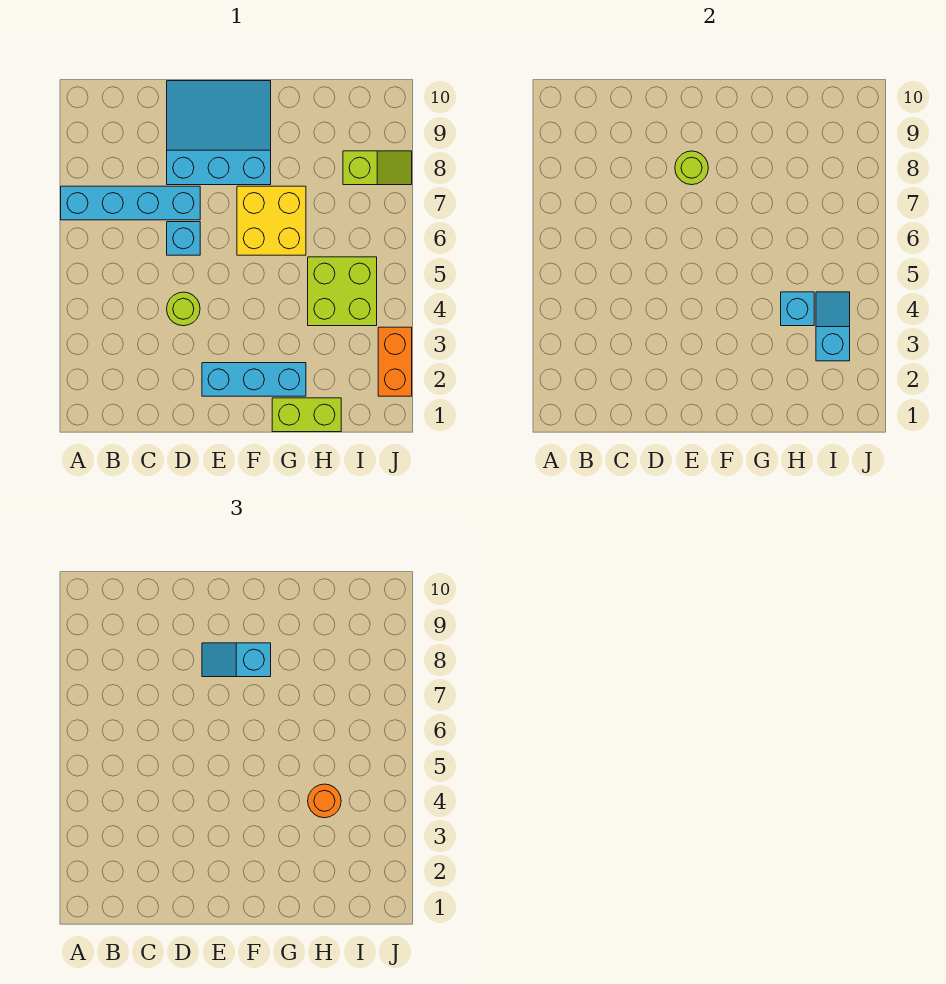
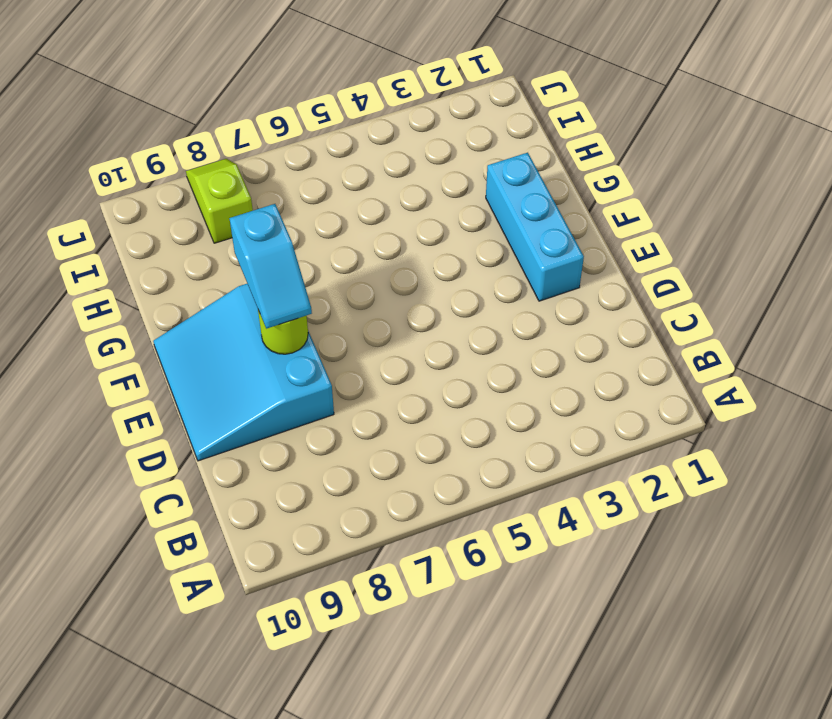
none -> cyan brick A7:D7 level 1
none -> lime round brick D4 level 1
none -> cyan brick D6 level 1

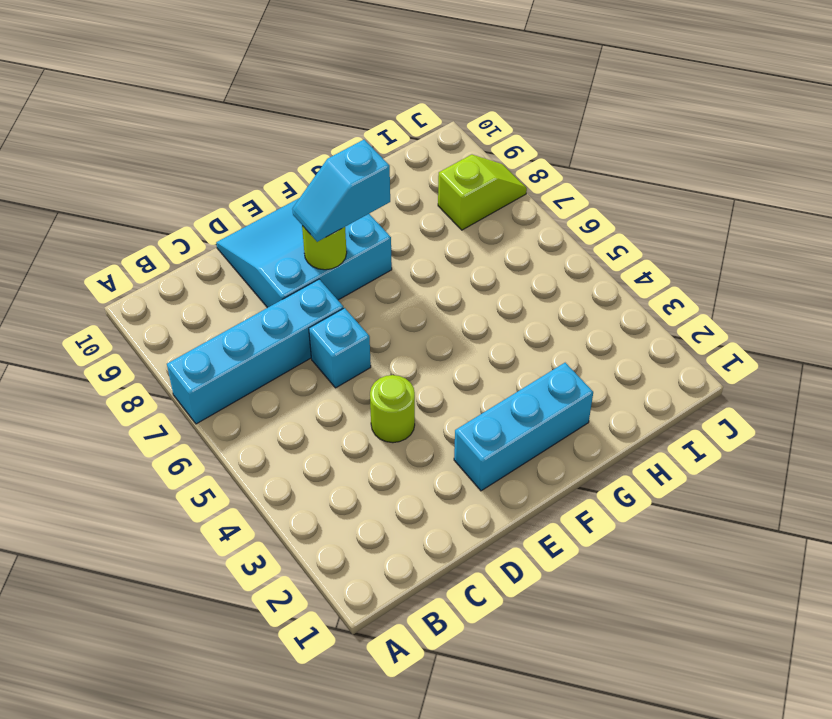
none -> yellow brick F6:G7 level 1
none -> lime brick G1:H1 level 1
none -> lime brick H4:I5 level 1

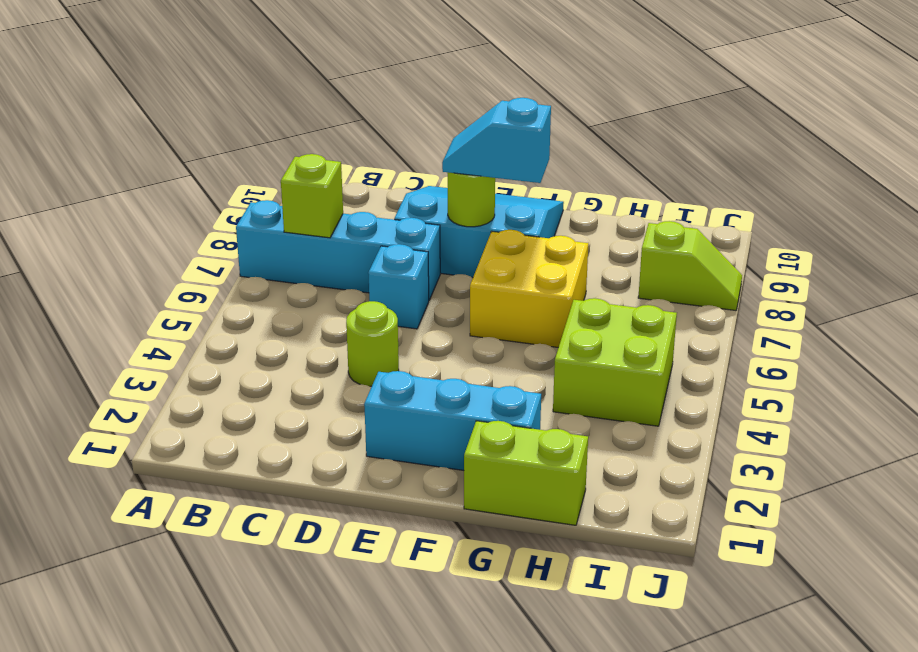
lime brick B7 level 2 -> none
none -> orange brick J2:J3 level 1
none -> cyan brick H4 level 2
none -> cyan slope I3:I4 level 2 top 3

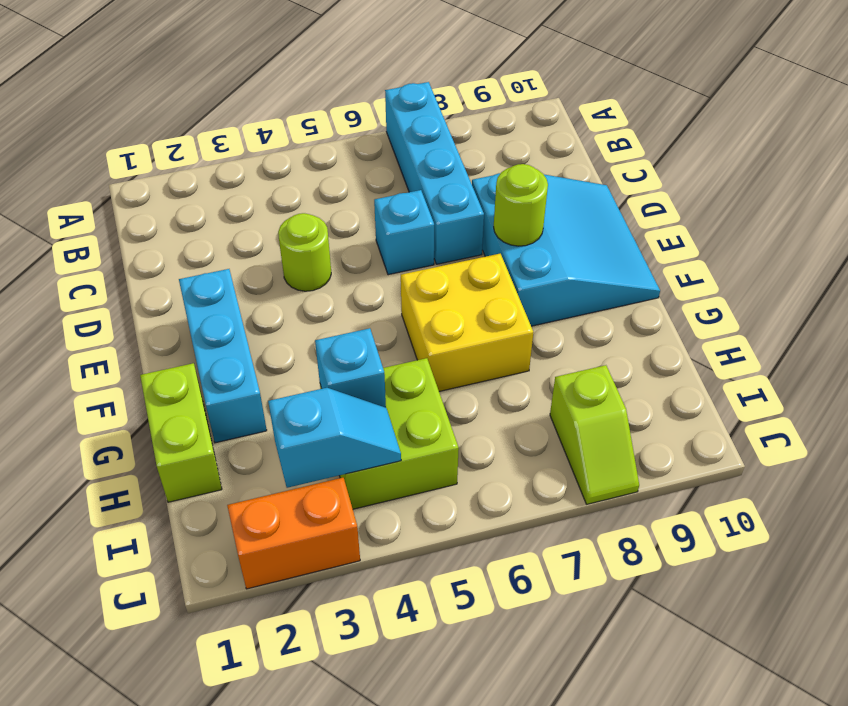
none -> cyan slope E8:F8 level 3 top F
none -> orange round brick H4 level 3

